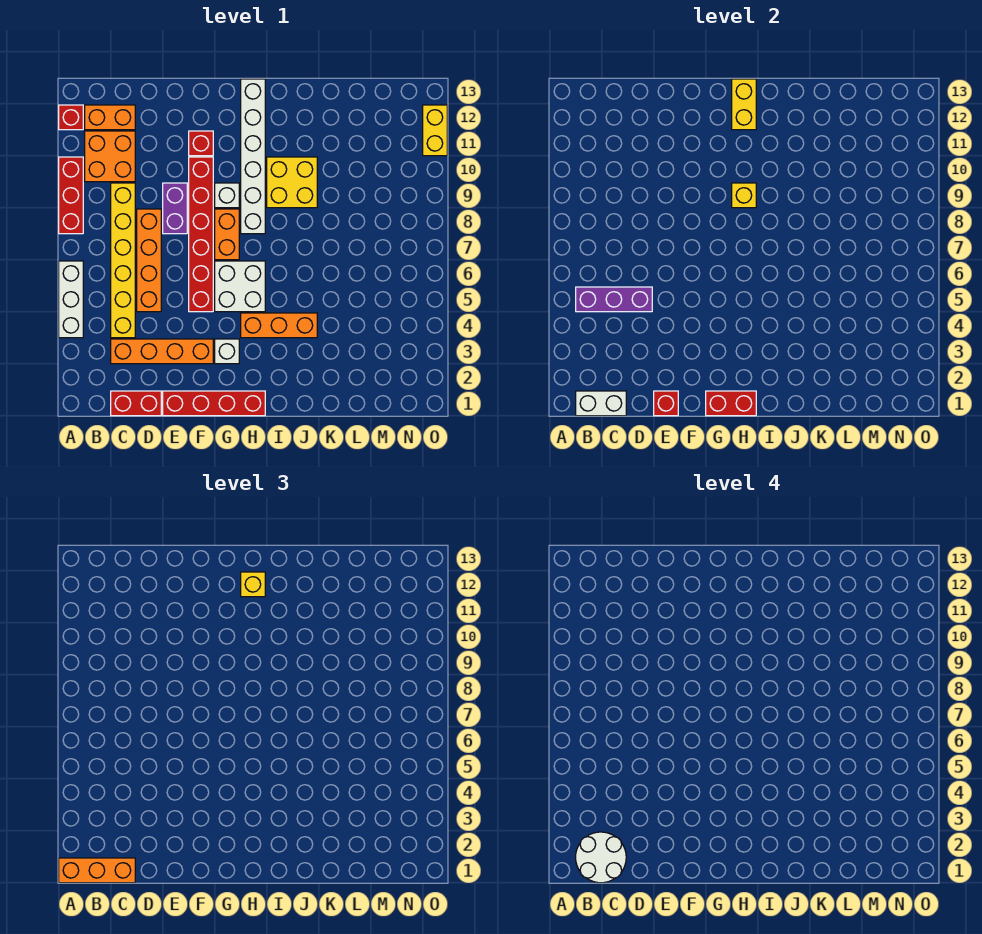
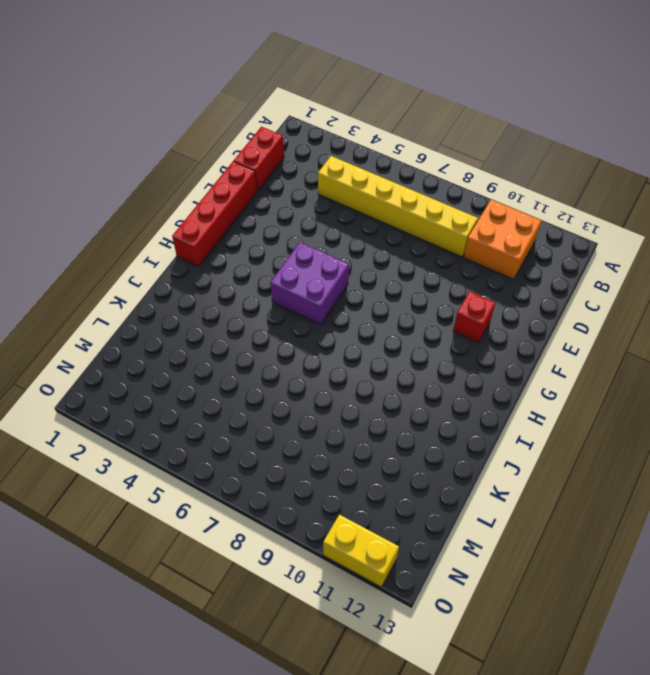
purple brick G5:H6 level 1 -> white brick G5:H6 level 1
none -> white brick A4:A6 level 1
none -> red brick A8:A10 level 1
none -> red brick A12 level 1
none -> orange brick B12:C12 level 1

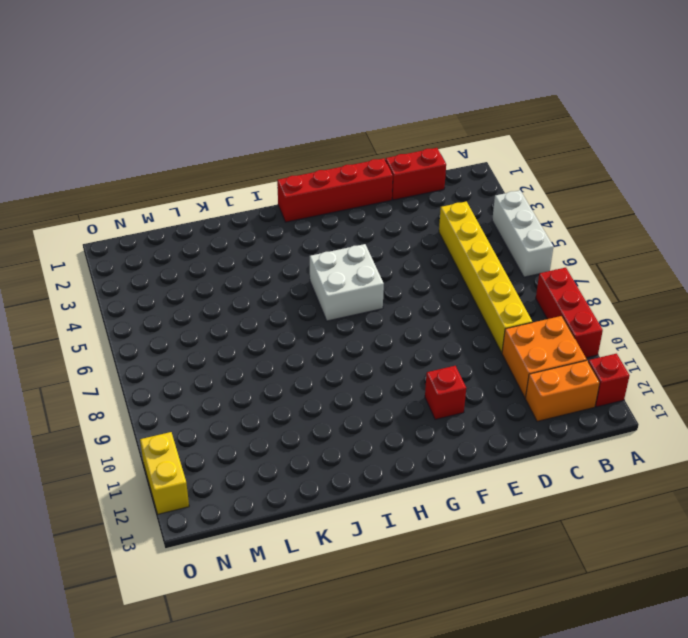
none -> orange brick C3:F3 level 1
none -> orange brick D5:D8 level 1
none -> purple brick E8:E9 level 1
none -> red brick F5:F10 level 1

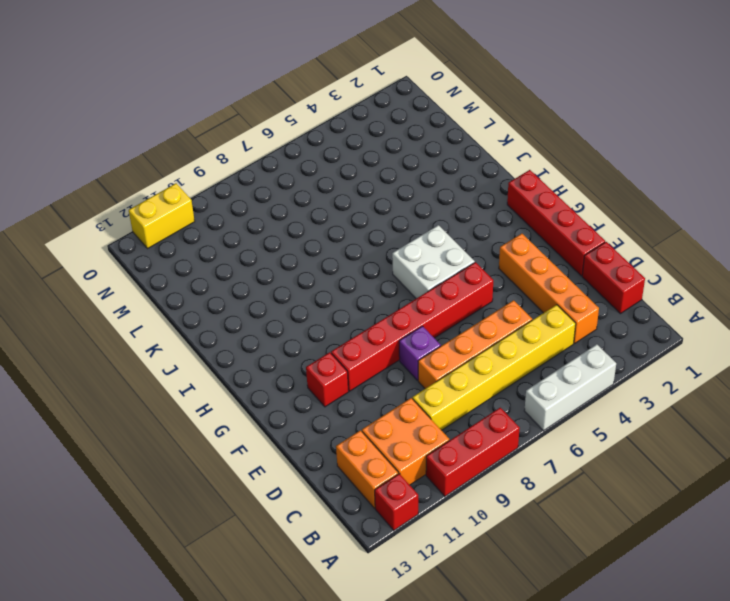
purple brick E8 level 1 -> purple brick E8:E9 level 1
none -> white brick G3 level 1
none -> orange brick G7:G8 level 1
none -> white brick G9 level 1
none -> orange brick H4:J4 level 1

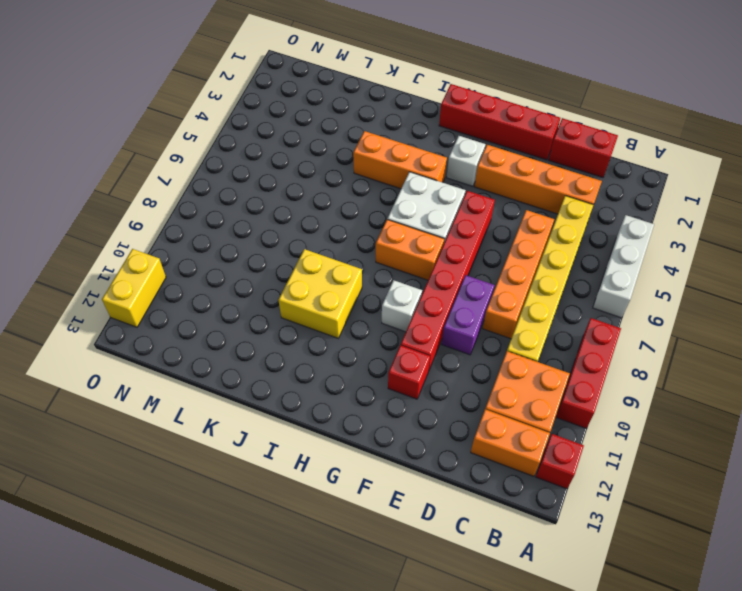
orange brick G7:H7 level 1 -> orange brick G7:G8 level 1
none -> white brick H8:H13 level 1
none -> white brick B1:C1 level 2
none -> purple brick B5:D5 level 2
none -> red brick E1 level 2

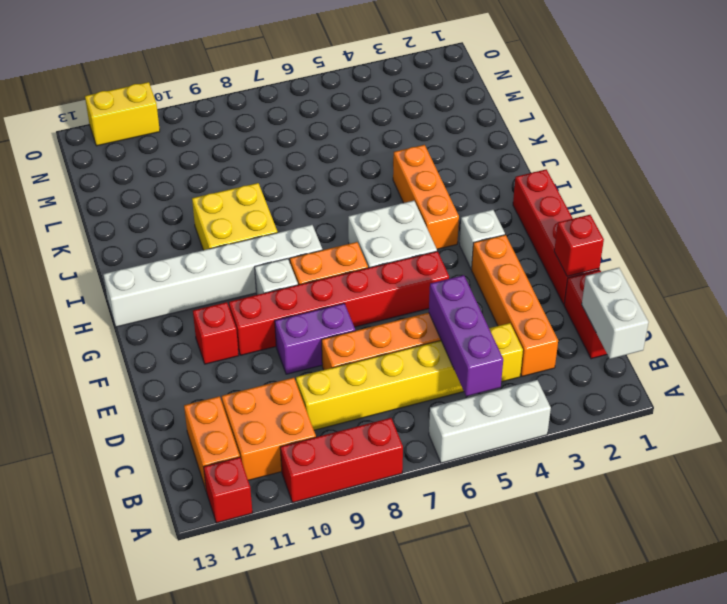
none -> red brick G1:H1 level 2
none -> yellow brick H9 level 2
none -> yellow brick H12:H13 level 2
none -> orange brick A1:C1 level 3

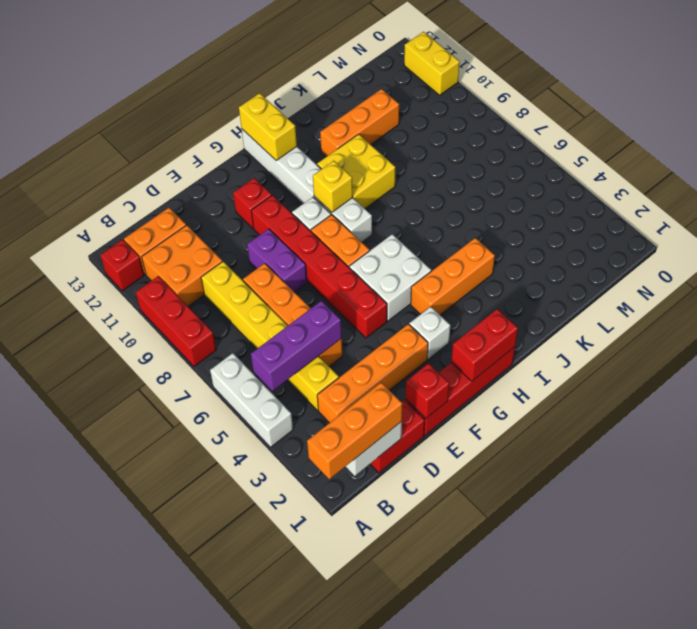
orange brick J11:L11 level 1 -> none
none -> yellow brick H12 level 3
none -> white round brick B1:C2 level 4

